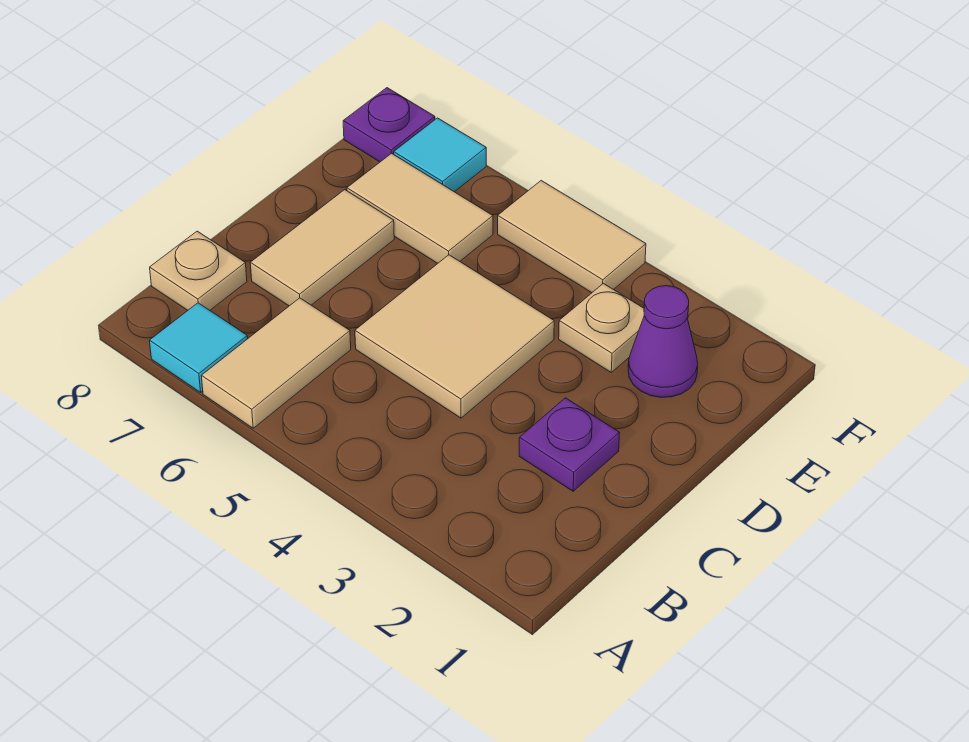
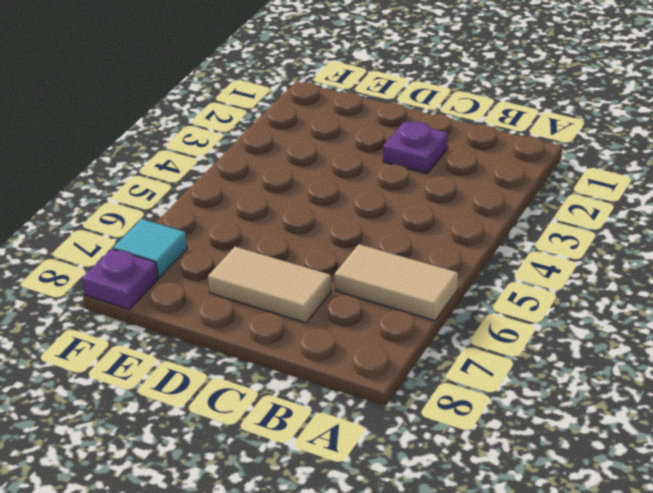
none -> cyan tile A7 level 1
none -> tan plate B8 level 1
none -> tan tile C4:D5 level 1

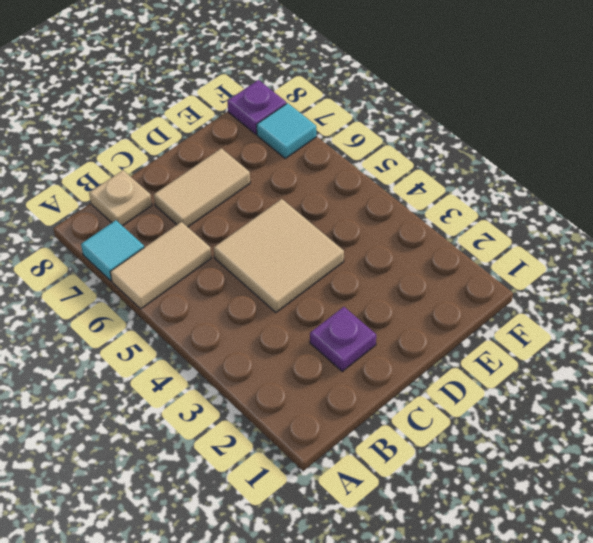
none -> purple cone E2 level 1
none -> tan plate E3 level 1
none -> tan tile E6:E7 level 1

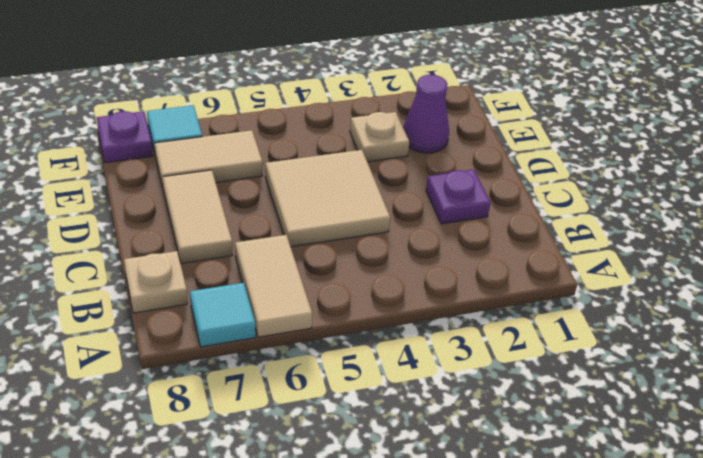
none -> tan tile F4:F5 level 1

